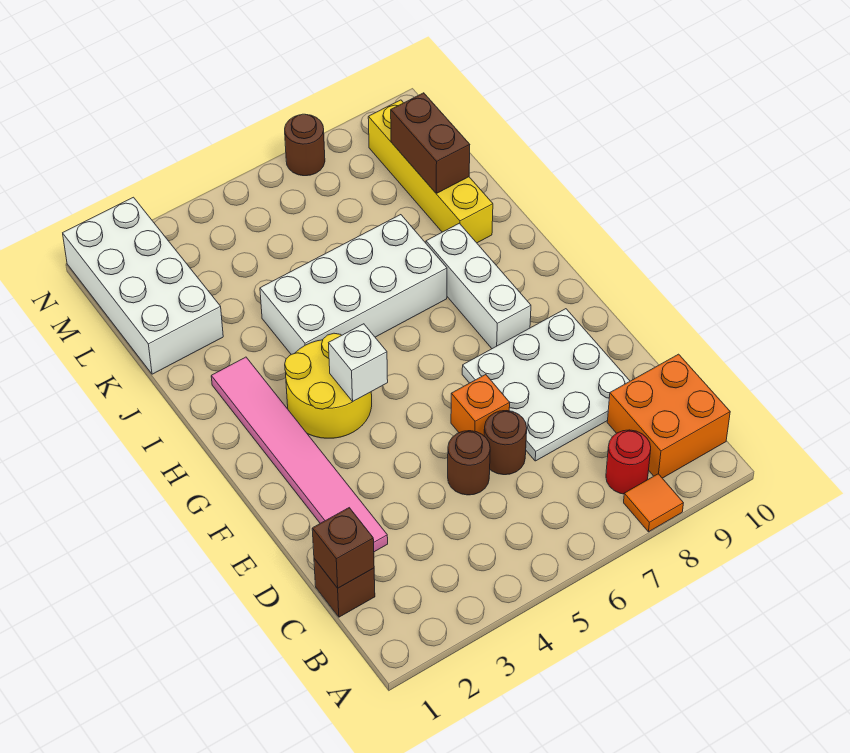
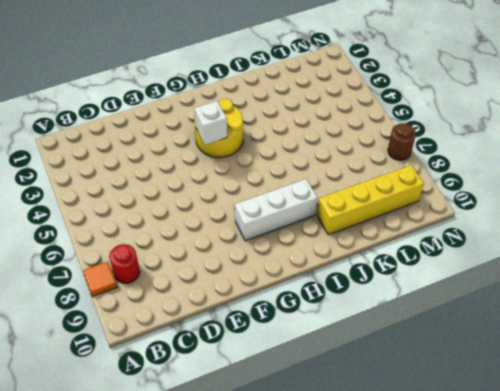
none -> orange brick B9:C10 level 1
none -> brown brick C1 level 1
none -> pink tile D2:I2 level 1

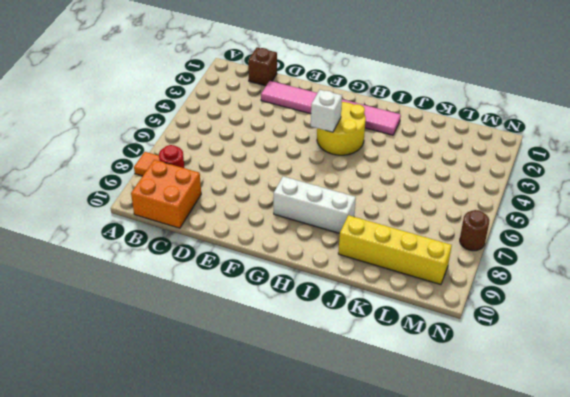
none -> brown round brick D5 level 1
none -> brown round brick D6 level 1
none -> white plate D7:F9 level 1

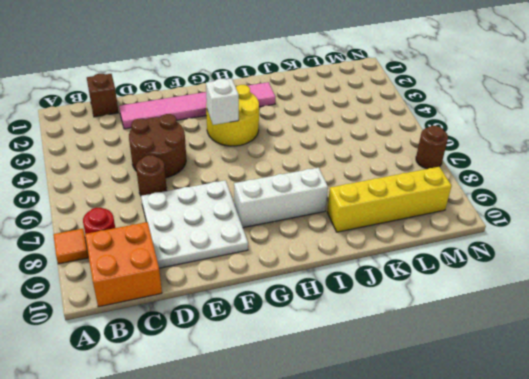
brown round brick D4:E5 level 1 -> brown round brick D5 level 1
none -> orange brick E6 level 1
none -> white brick I4:J7 level 1
none -> white brick K1:N2 level 1

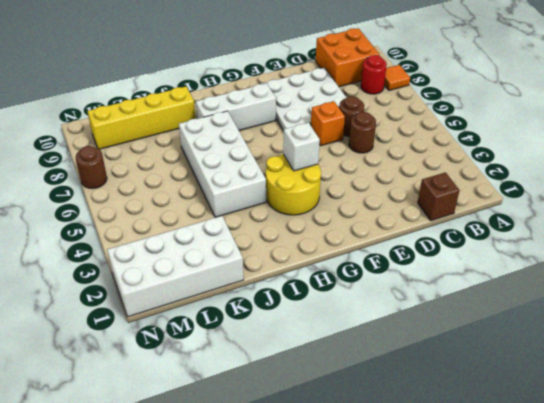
none -> pink tile D2:I2 level 1
none -> brown brick C1 level 2
none -> brown brick K9:L9 level 2

